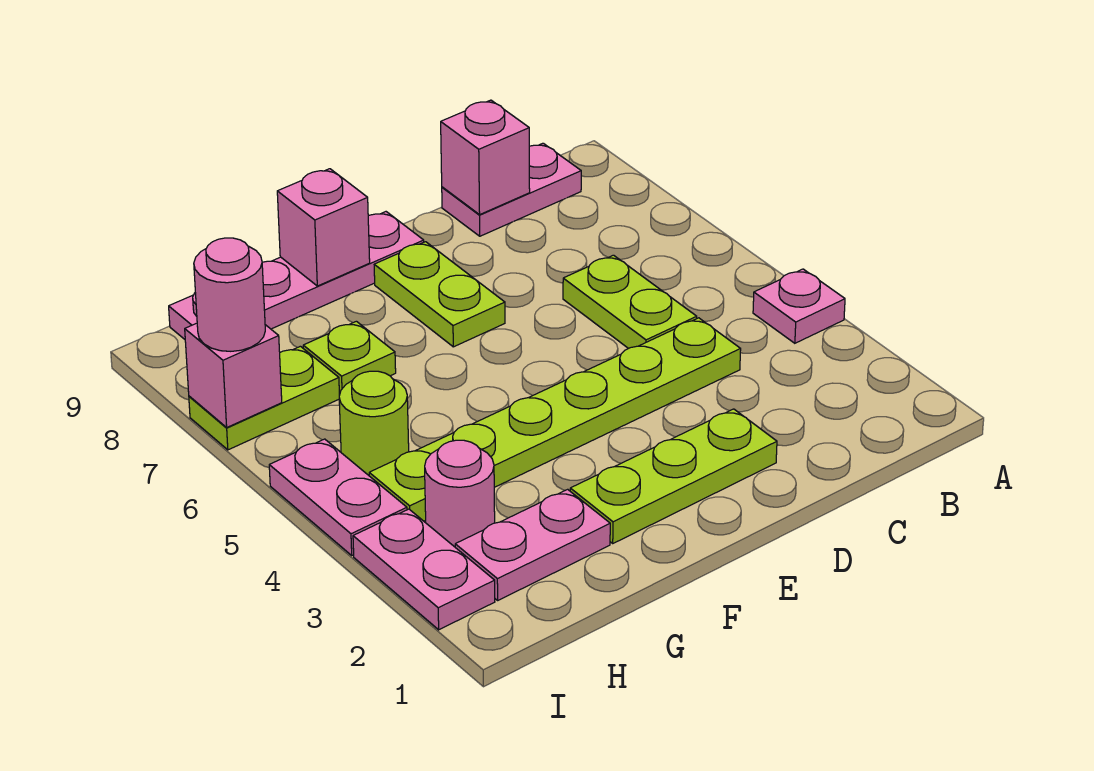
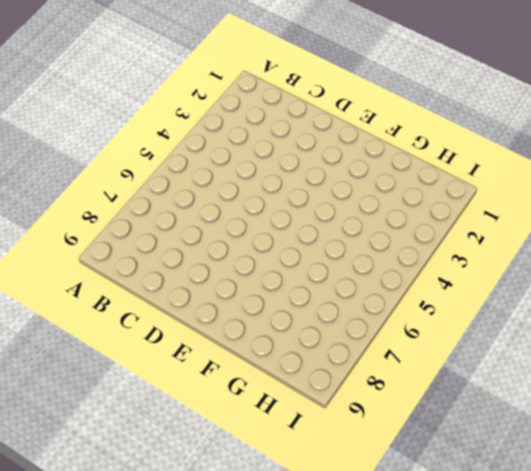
none -> pink plate A4 level 1
none -> pink plate B9:C9 level 1
none -> lime plate C4:H4 level 1

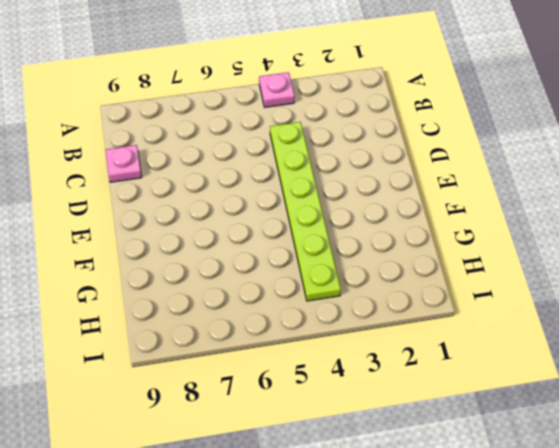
pink plate C9 level 1 -> pink plate B9:C9 level 1
none -> lime plate C5:C6 level 1
none -> lime plate D2:F2 level 1
none -> lime plate E7:E8 level 1

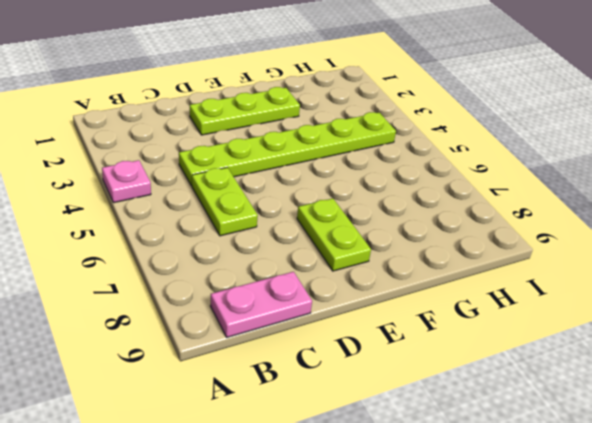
none -> pink plate E9:H9 level 1
none -> pink plate G2:H2 level 1
none -> lime plate G7 level 1

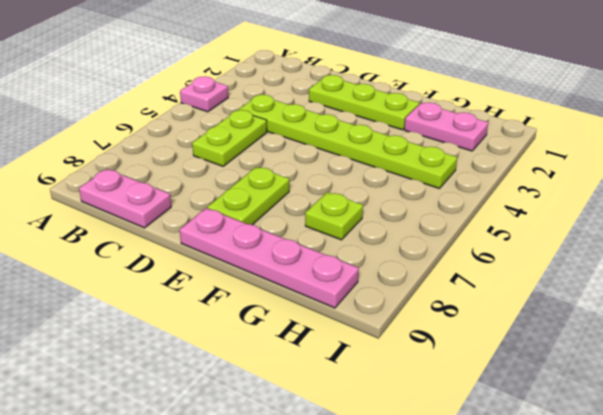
none -> pink round brick H3 level 1
none -> lime round brick H5 level 1
none -> lime plate H7:I7 level 1

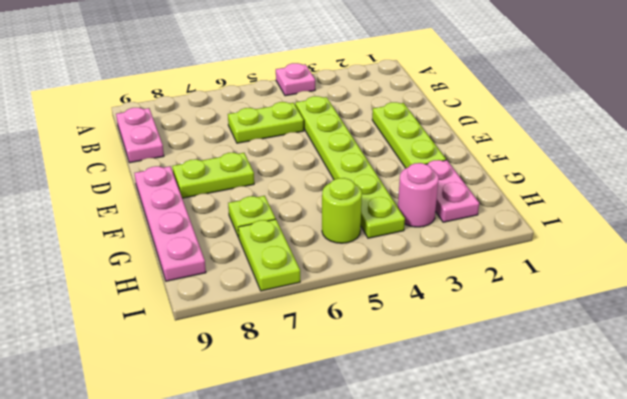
none -> pink plate I2:I3 level 1
none -> pink plate I4:I5 level 1
none -> pink brick C9 level 2

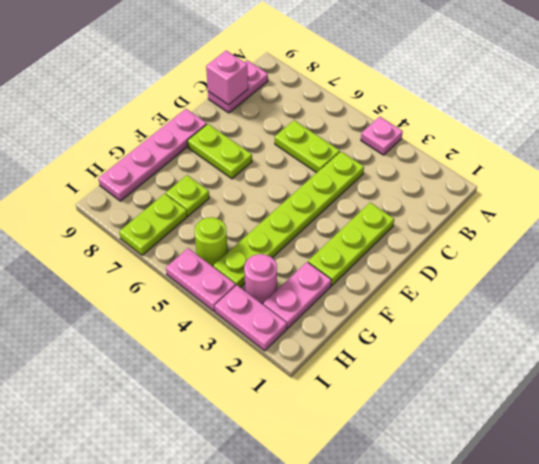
none -> pink brick F9 level 2
none -> pink brick I7 level 2
none -> pink round brick I7 level 3

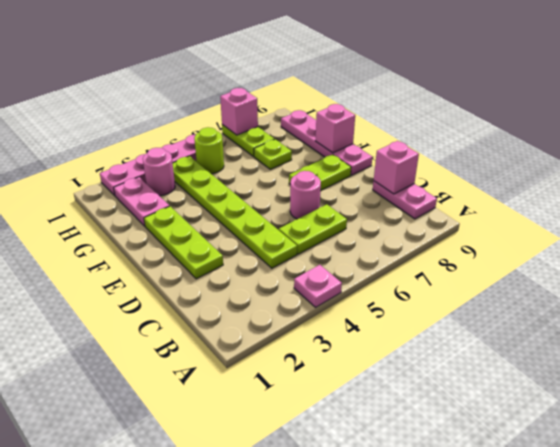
pink round brick D6 level 1 -> pink round brick I7 level 3

